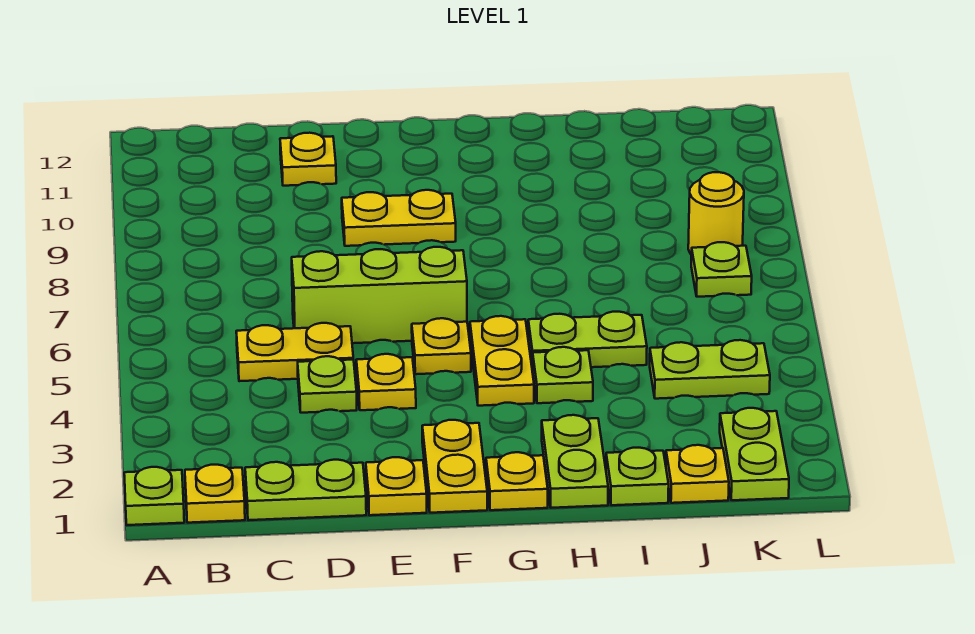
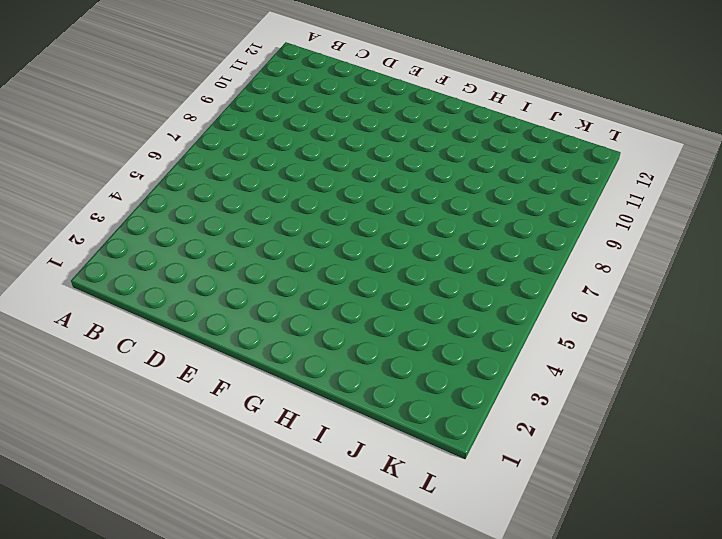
none -> lime plate A1 level 1
none -> yellow plate B1 level 1
none -> lime plate C1:D1 level 1

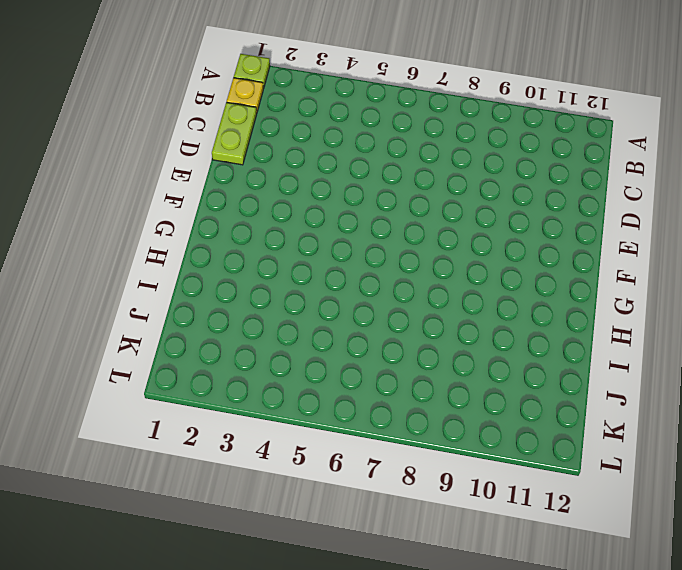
none -> yellow plate C5:D5 level 1
none -> lime plate D4 level 1
none -> lime brick D6:F6 level 1

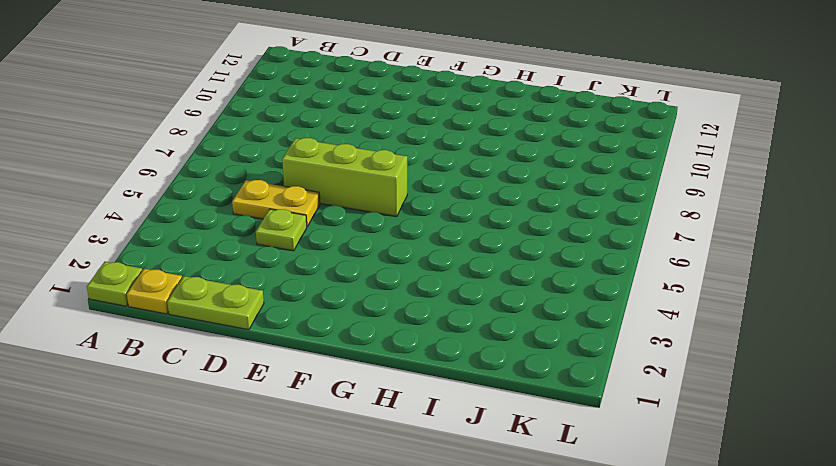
none -> yellow plate D11 level 1
none -> yellow plate E1 level 1
none -> yellow plate E4 level 1

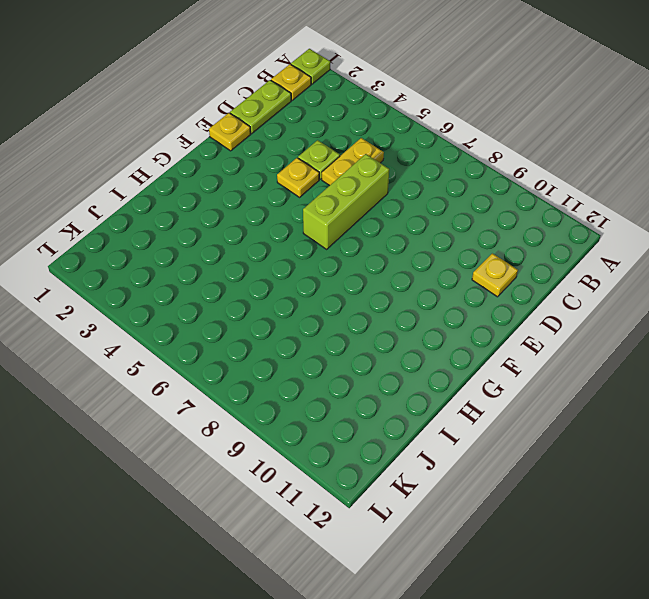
none -> yellow plate E9:F9 level 1
none -> yellow plate F1:F2 level 1
none -> yellow plate F5 level 1

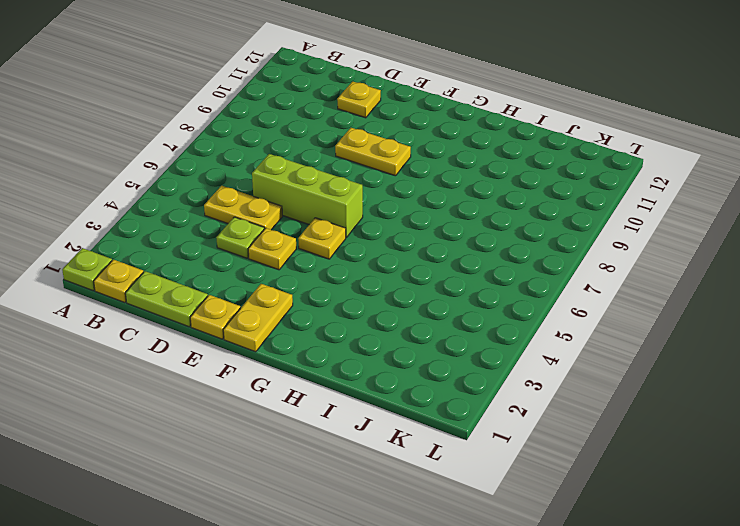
none -> yellow plate G1 level 1
none -> yellow plate G4:G5 level 1
none -> lime plate H1:H2 level 1

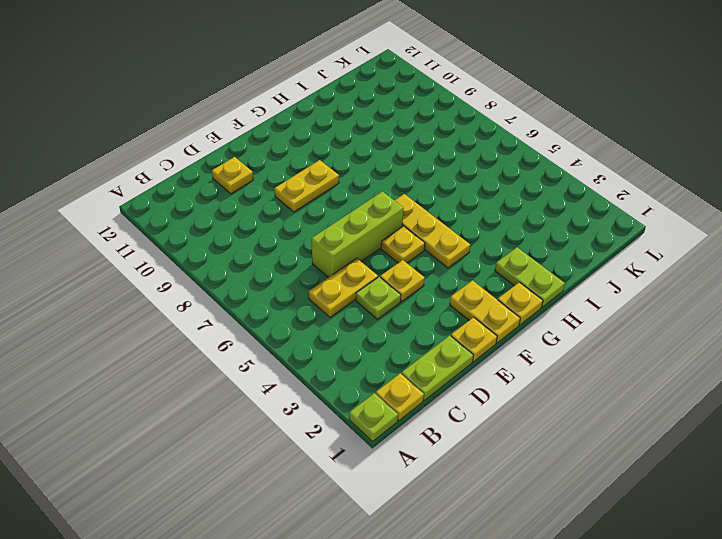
yellow plate G4:G6 level 1 -> yellow plate G4:G5 level 1
none -> lime plate H4 level 1
none -> lime plate H5:I5 level 1
none -> lime plate I1 level 1

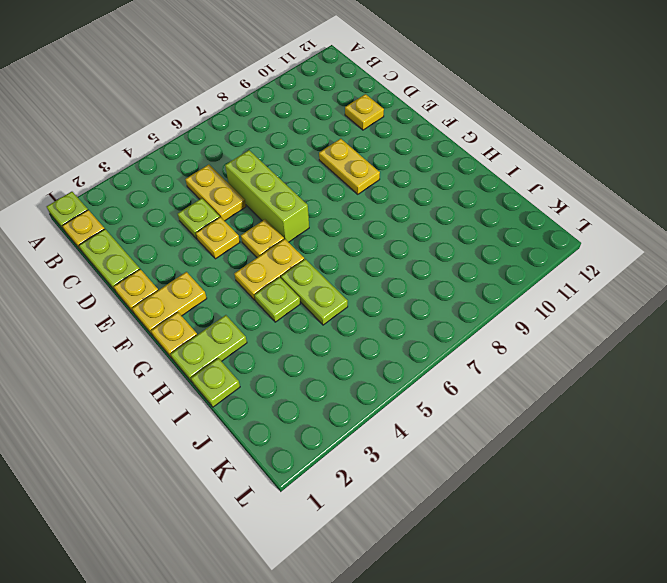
none -> yellow plate J1 level 1
none -> lime plate J4:K4 level 1
none -> lime plate K1:K2 level 1

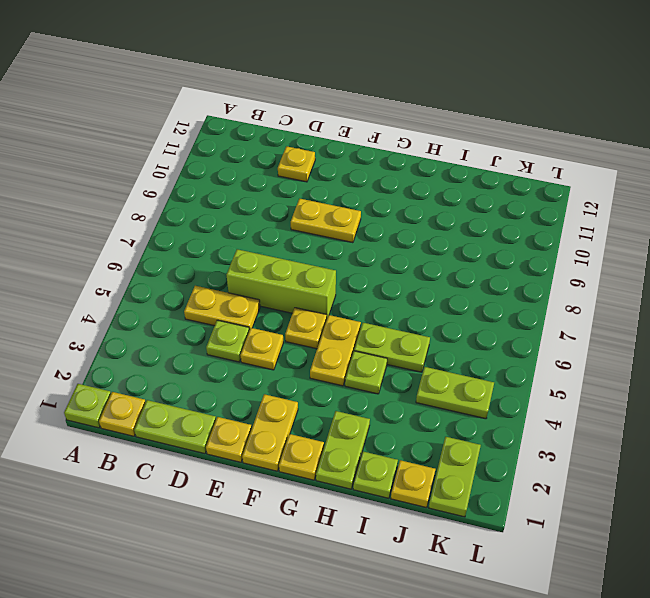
none -> lime plate K7 level 1
none -> yellow round brick K8 level 1

